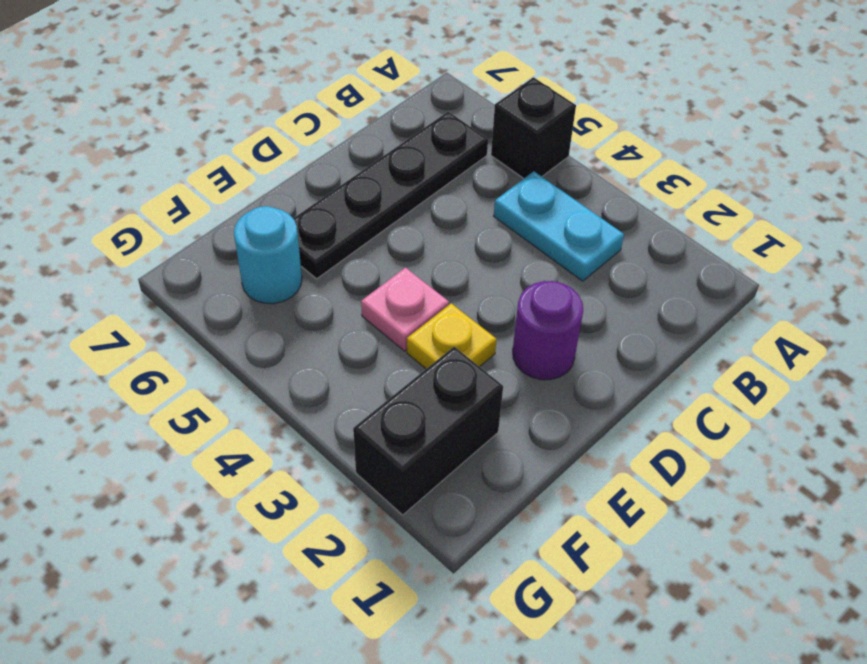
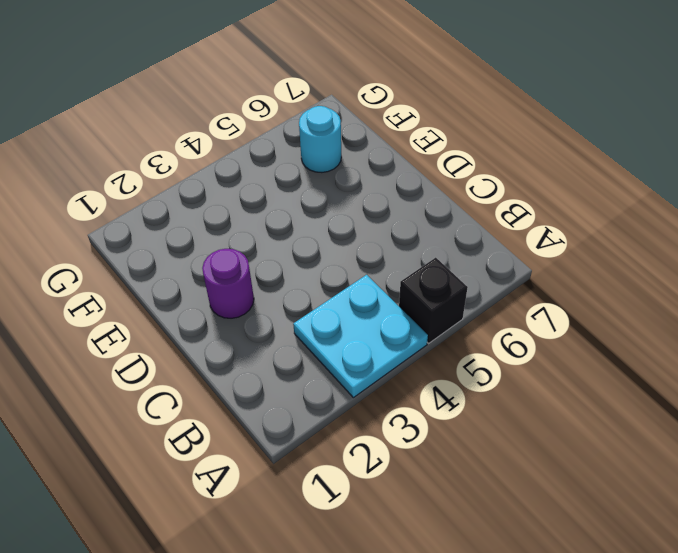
cyan plate A3:B4 level 1 -> cyan plate B3:B4 level 1
none -> black plate B6:E6 level 1
none -> yellow plate E3 level 1

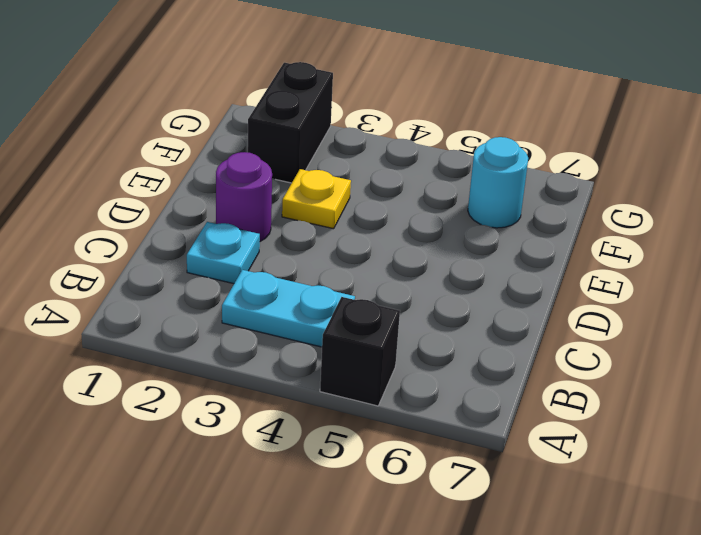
cyan plate C2 level 1 -> none
none -> black plate B6:E6 level 1
none -> pink plate E4 level 1

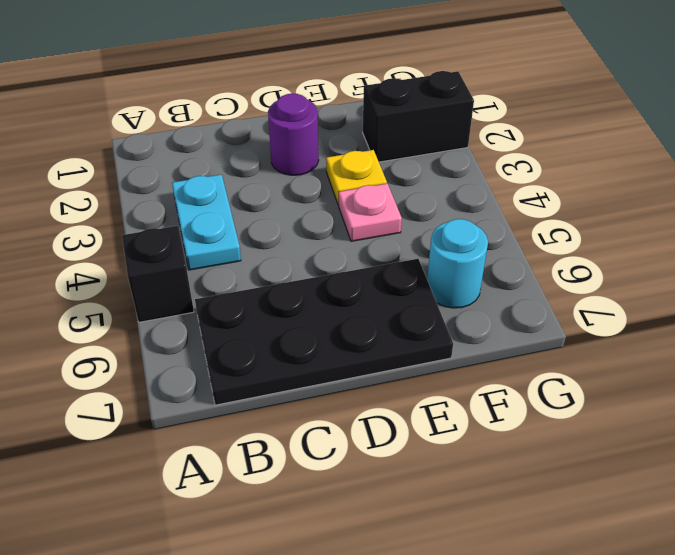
black plate B6:E7 level 1 -> black plate B6:E6 level 1

